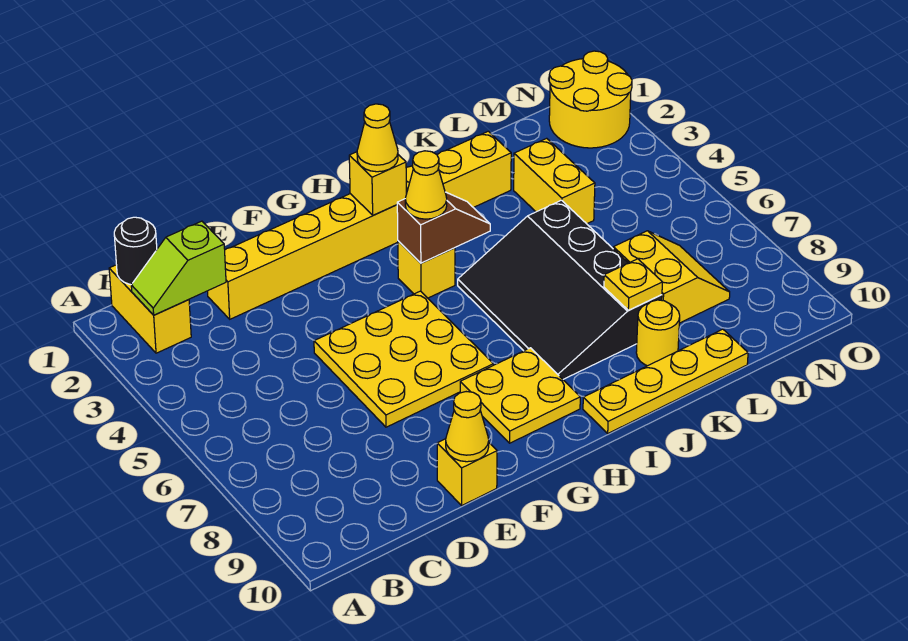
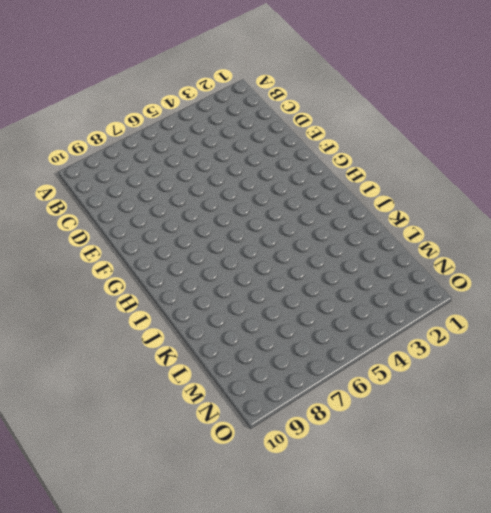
none -> yellow brick B1:B2 level 1
none -> yellow brick D2:K2 level 1
none -> yellow plate E5:G7 level 1

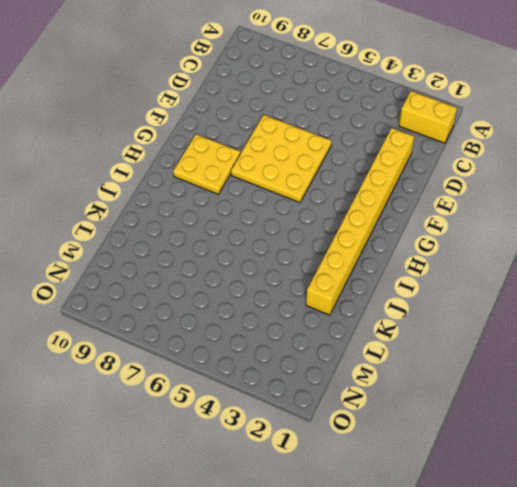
none -> yellow brick E10 level 1
none -> yellow brick H4 level 1
none -> black slope I5:K8 level 1 top K

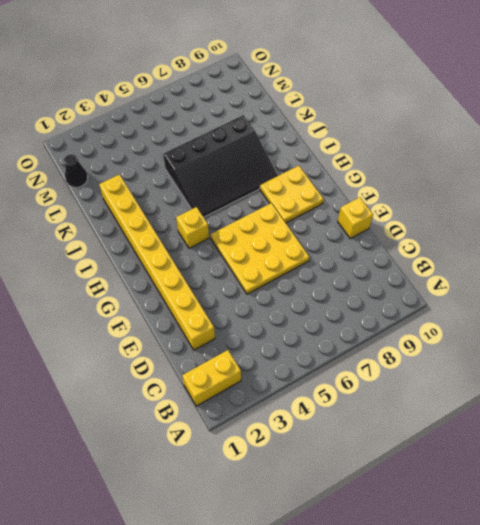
black cone M1 level 1 -> none
none -> yellow plate I10:L10 level 1
none -> yellow round brick K9 level 1
none -> yellow brick L3:L4 level 1

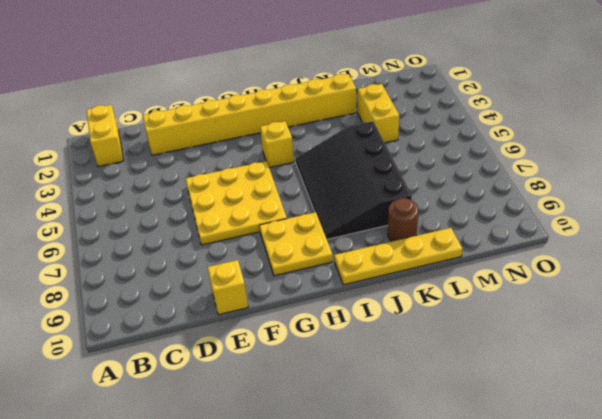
brown round brick K9 level 1 -> yellow round brick K9 level 1
none -> yellow slope L7:M8 level 1 top L
none -> yellow round brick N1:O2 level 1
none -> black round brick B1 level 2

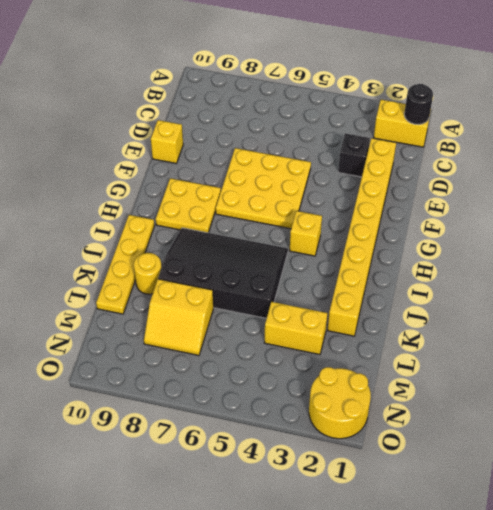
black brick D3 level 1 -> none
none -> lime slope B2:C2 level 2 top C
none -> yellow cone E10 level 2
none -> yellow brick H2 level 2

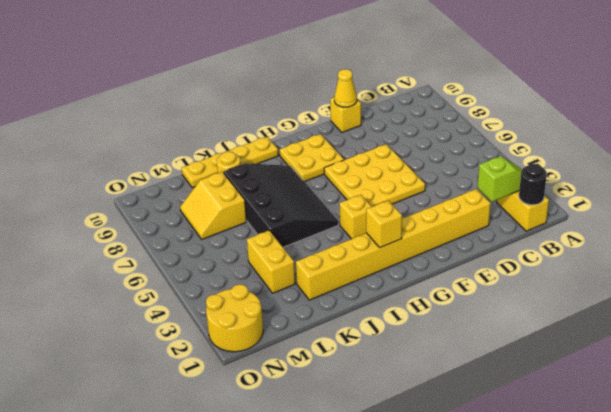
none -> brown slope H4:I4 level 2 top H
none -> yellow plate K8 level 2
none -> yellow cone H2 level 3

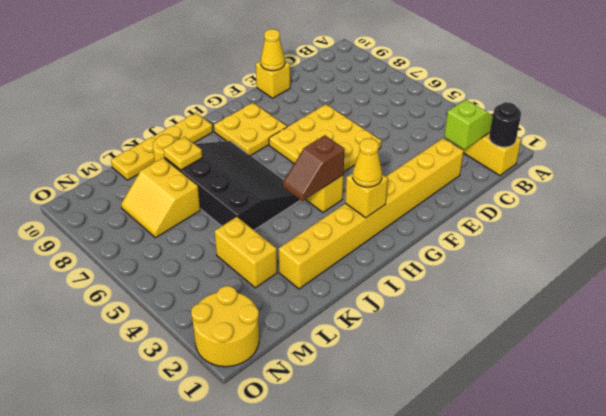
none -> yellow cone H4 level 3

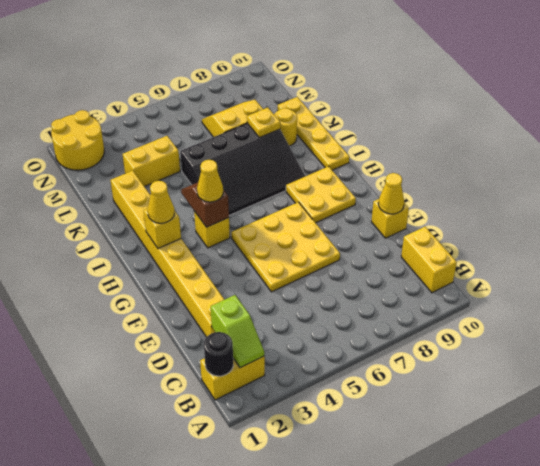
yellow brick B10:C10 level 1 -> none

